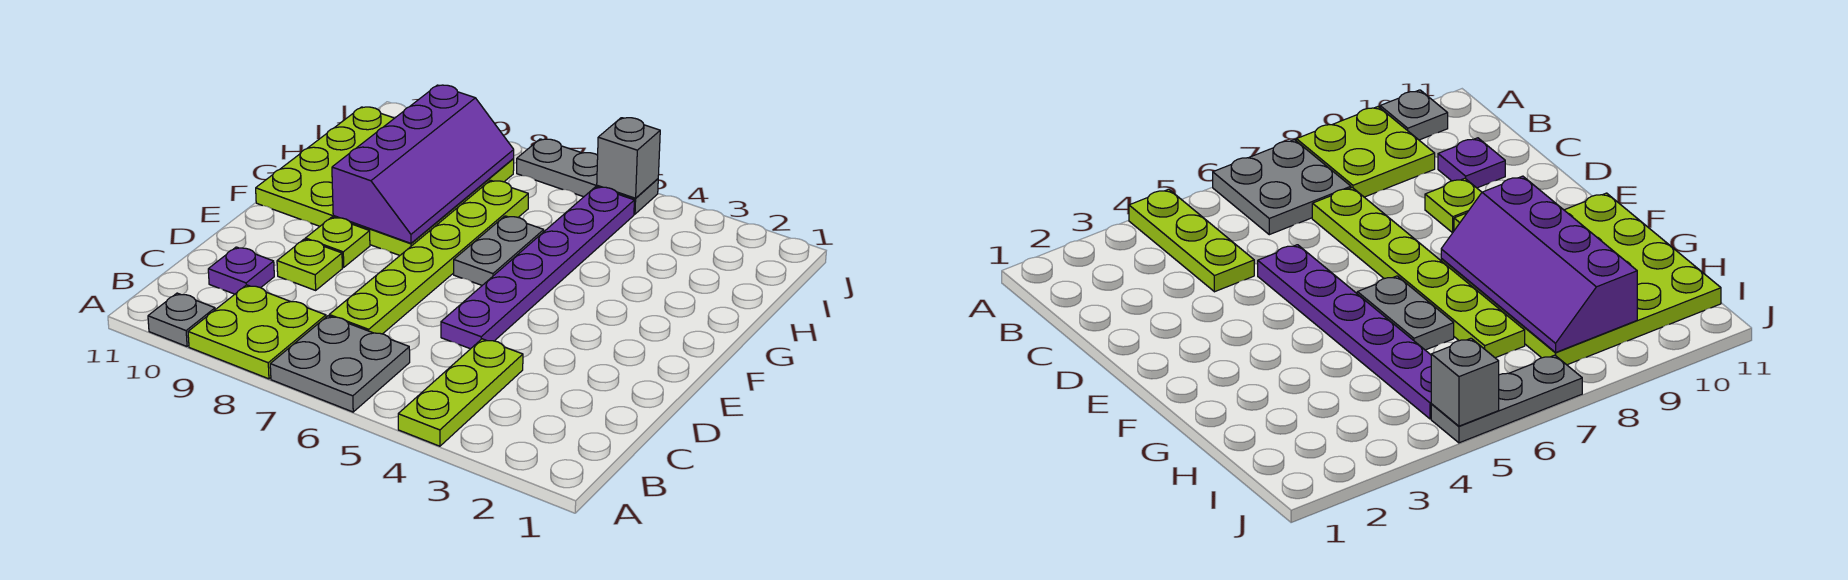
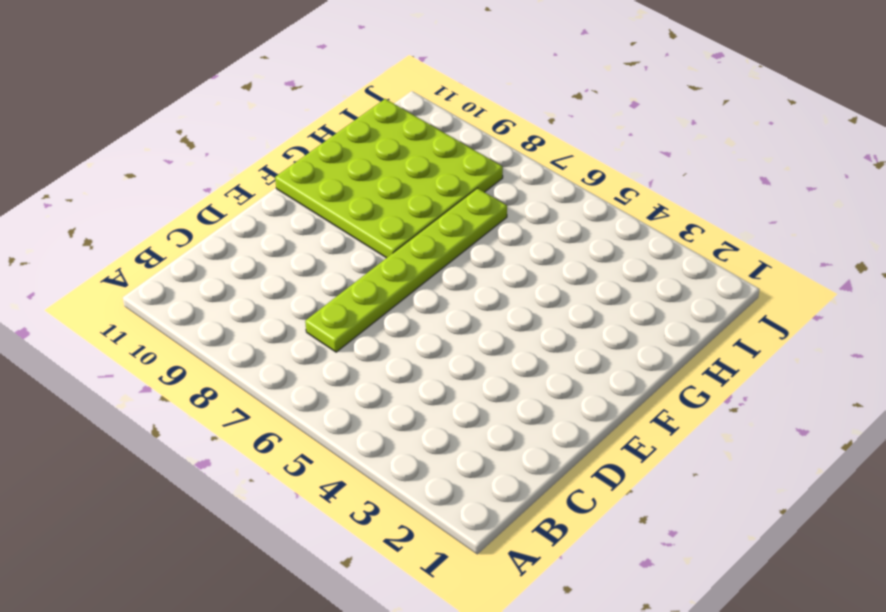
none -> lime plate A4:C4 level 1
none -> grey plate A6:B7 level 1
none -> lime plate A8:B9 level 1

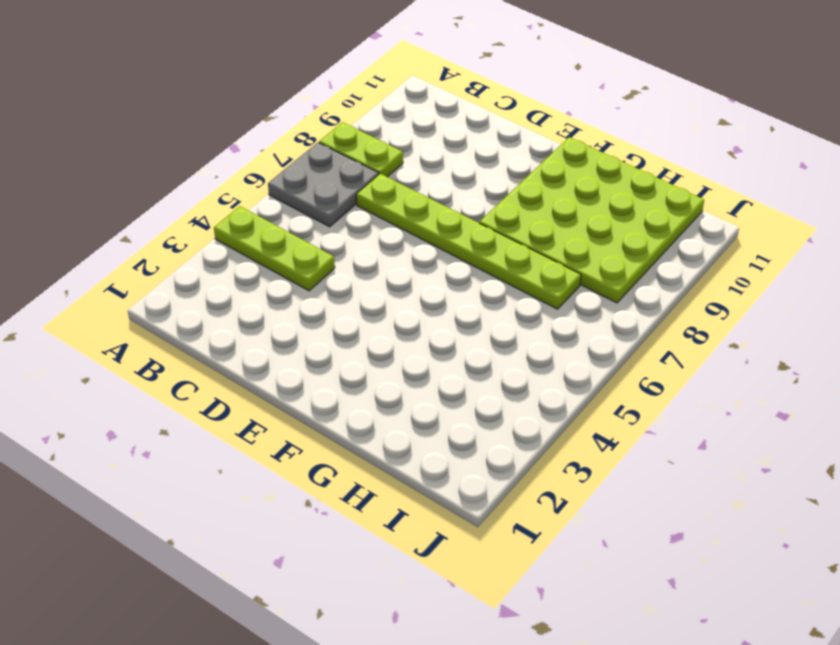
lime plate A8:B8 level 1 -> lime plate A8:B9 level 1
none -> grey plate A10 level 1
none -> purple plate C10 level 1
none -> purple plate D5:I5 level 1

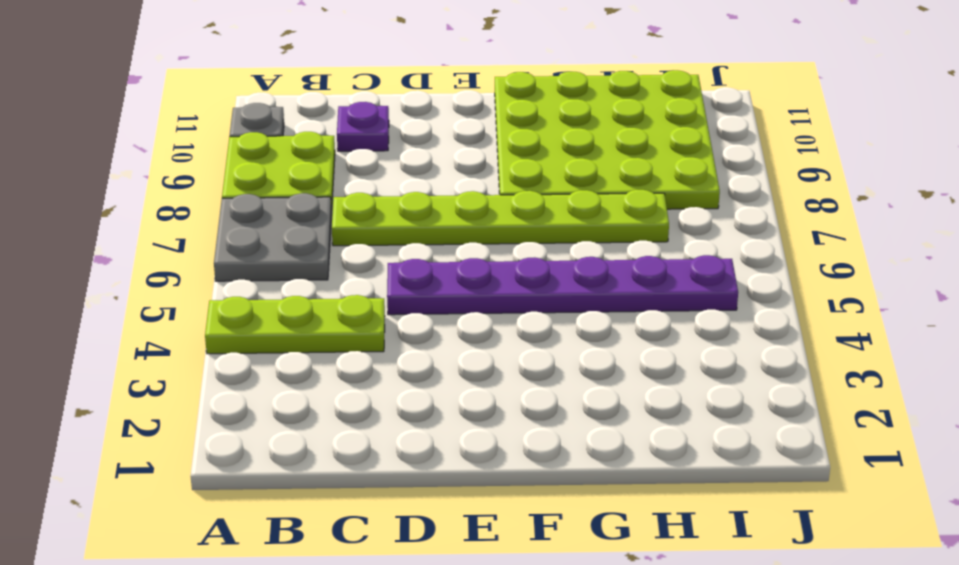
none -> lime plate D9 level 1
none -> lime plate E9 level 1
none -> grey plate F6:G6 level 1

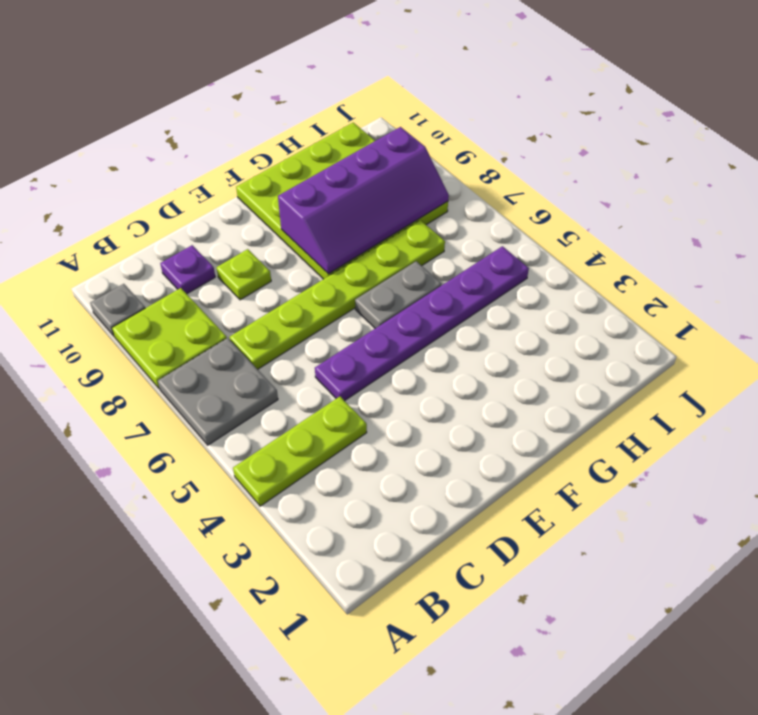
none -> lime plate E9 level 1
none -> grey plate J5:J7 level 1
none -> grey brick J5 level 2

